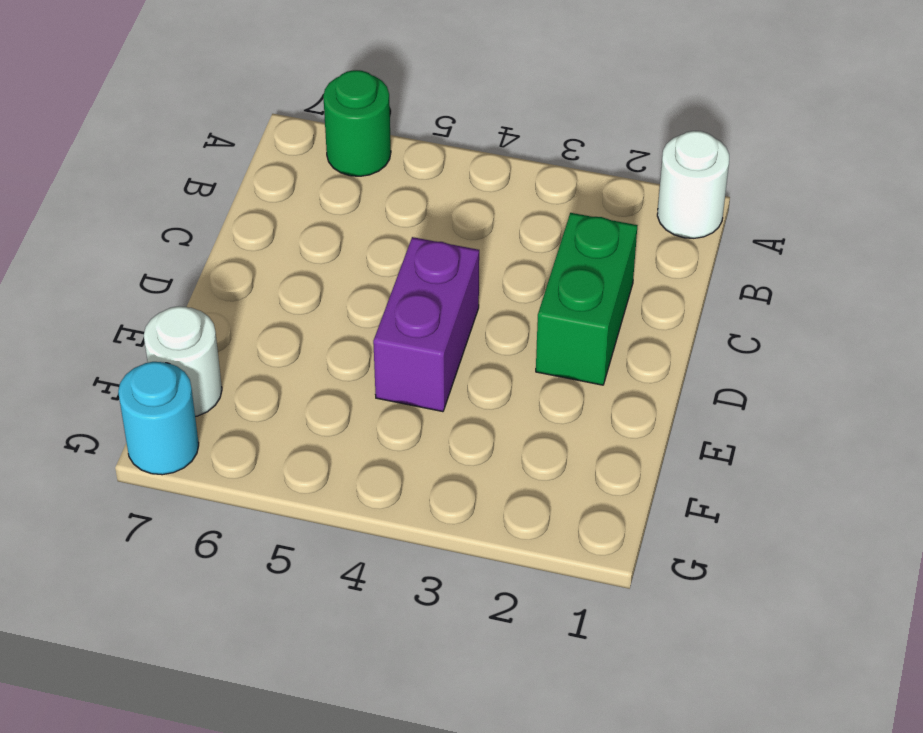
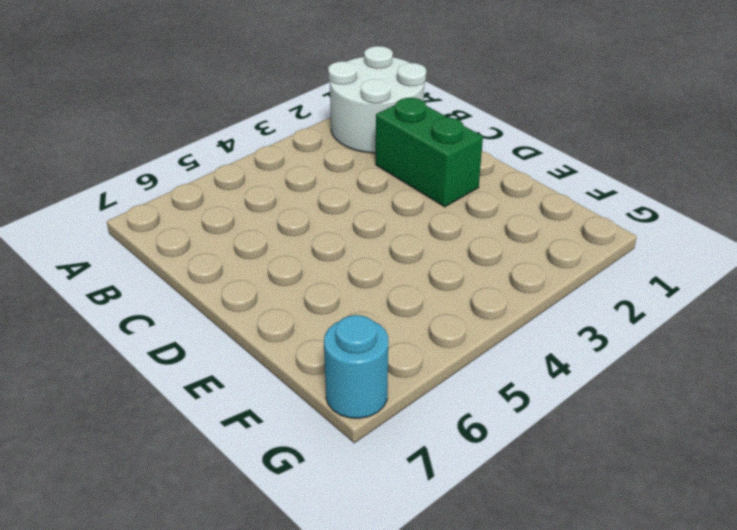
white round brick A1:B2 level 1 -> white round brick A1 level 1
none -> green round brick A6 level 1
none -> purple brick D4:E4 level 1

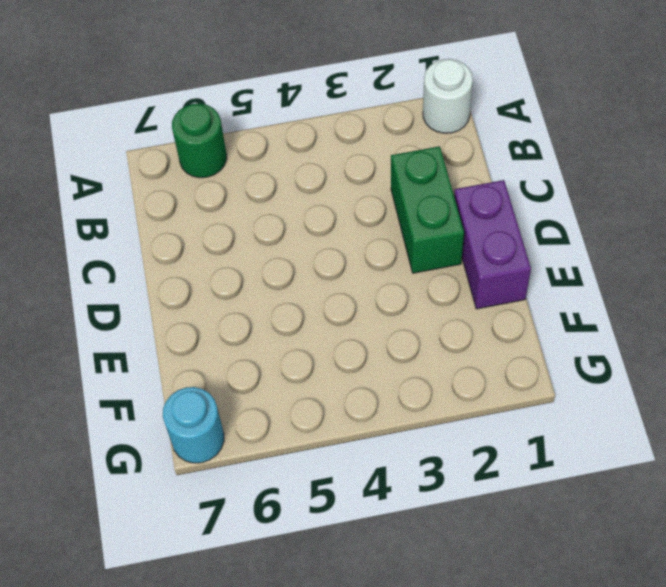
purple brick D1:E1 level 1 -> purple brick D4:E4 level 1
none -> white round brick F7 level 1

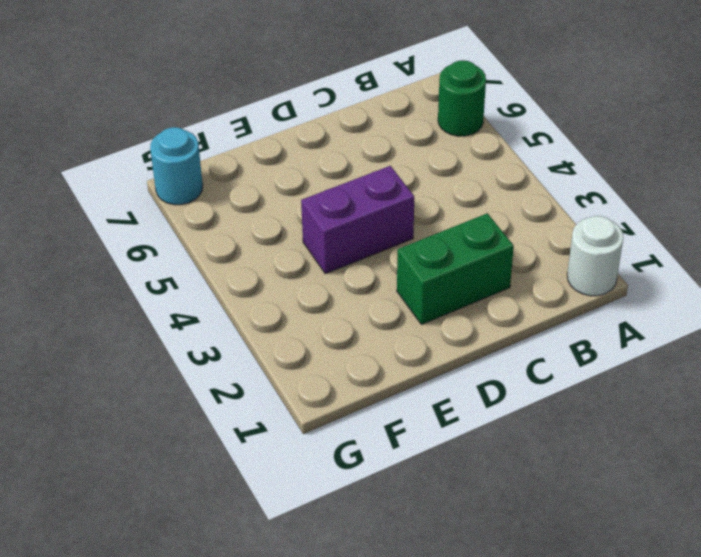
none -> white round brick F7 level 1

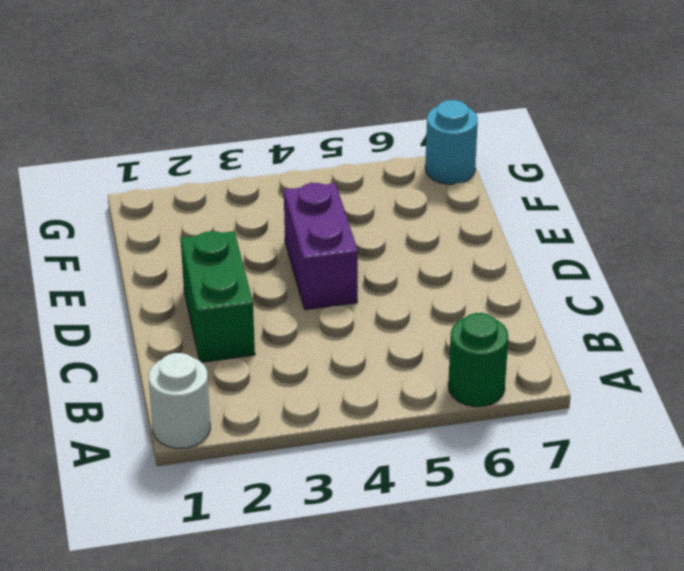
none -> white round brick F7 level 1

